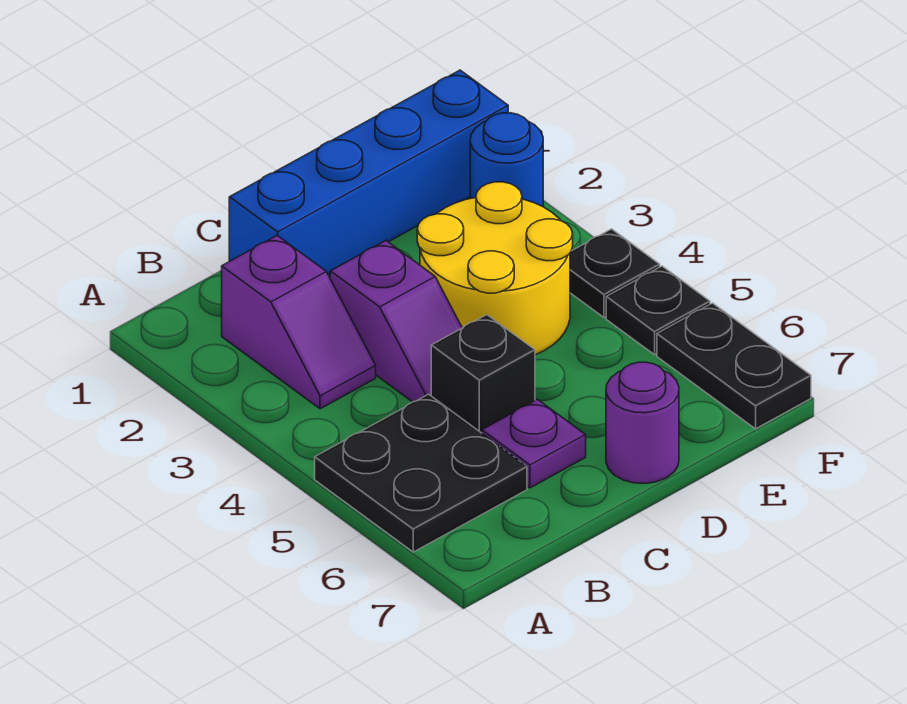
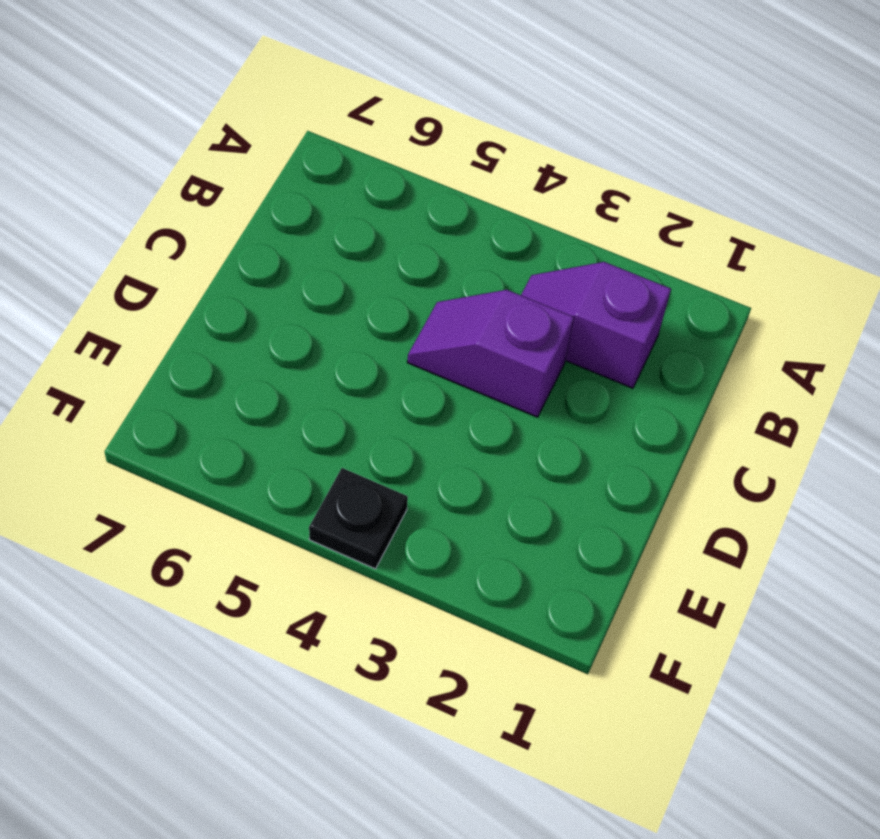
none -> black plate A5:B6 level 1
none -> blue brick C1:F1 level 1
none -> black brick C5 level 1

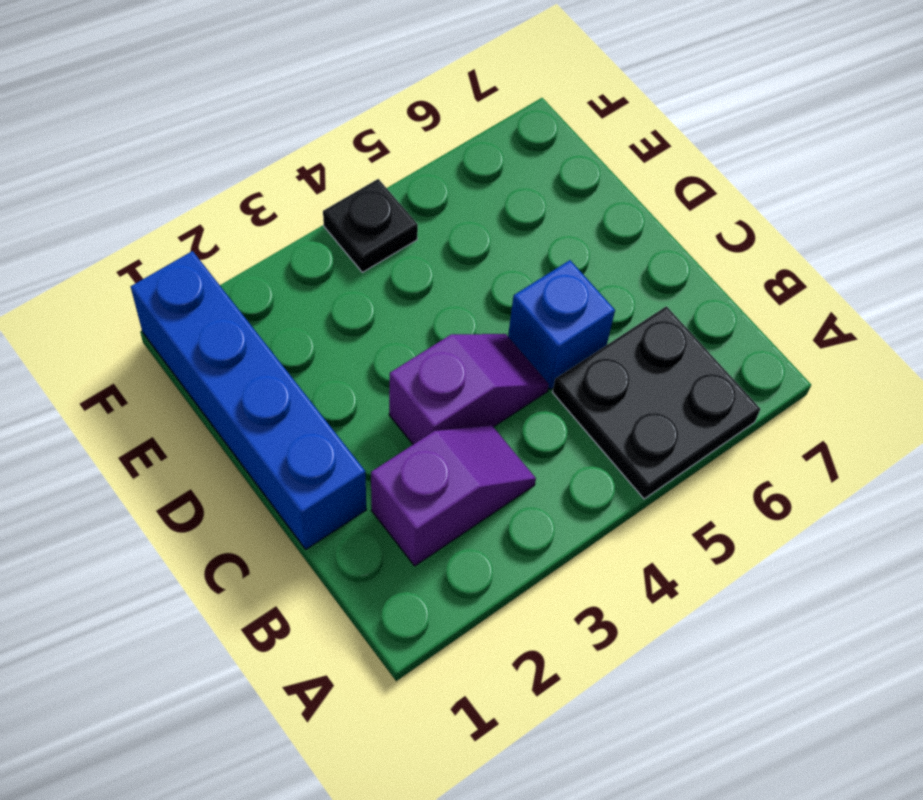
blue brick C5 level 1 -> black brick C5 level 1
none -> purple plate C6 level 1
none -> yellow round brick D3:E4 level 1
none -> purple round brick D7 level 1

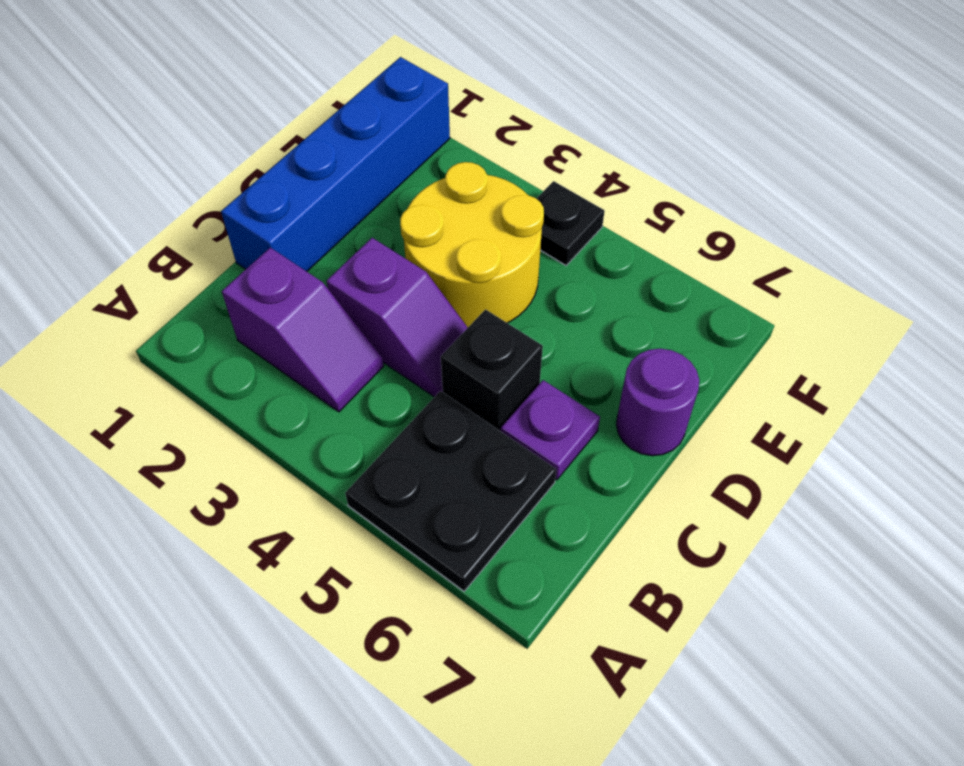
none -> blue round brick F2 level 1
none -> black plate F5 level 1
none -> black plate F6:F7 level 1

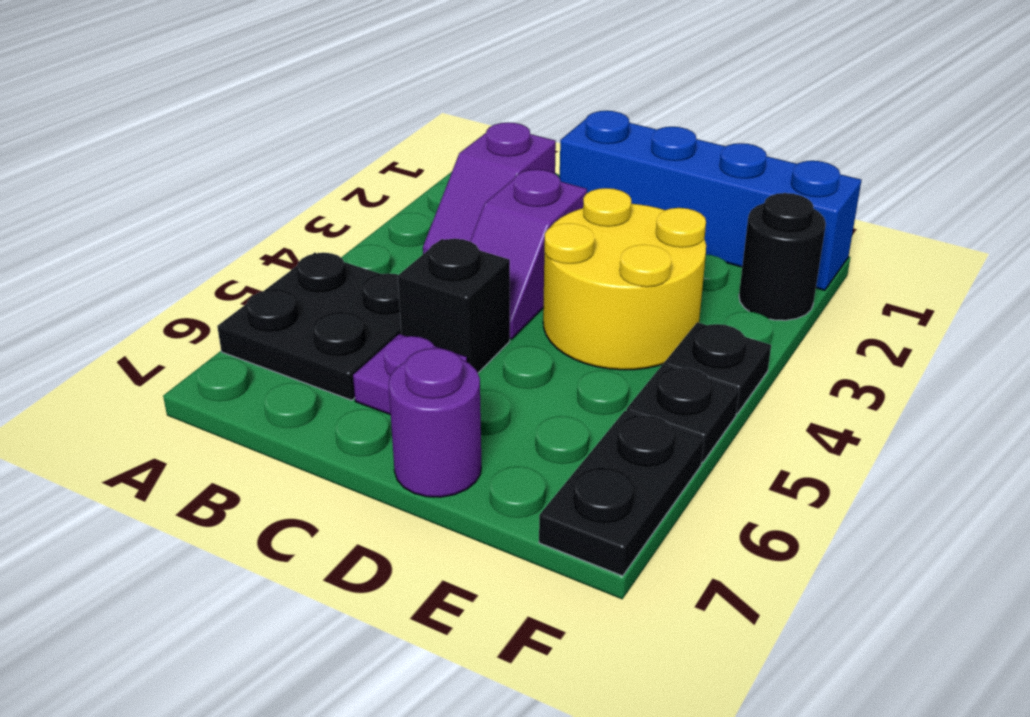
black round brick F2 level 1 -> blue round brick F2 level 1

